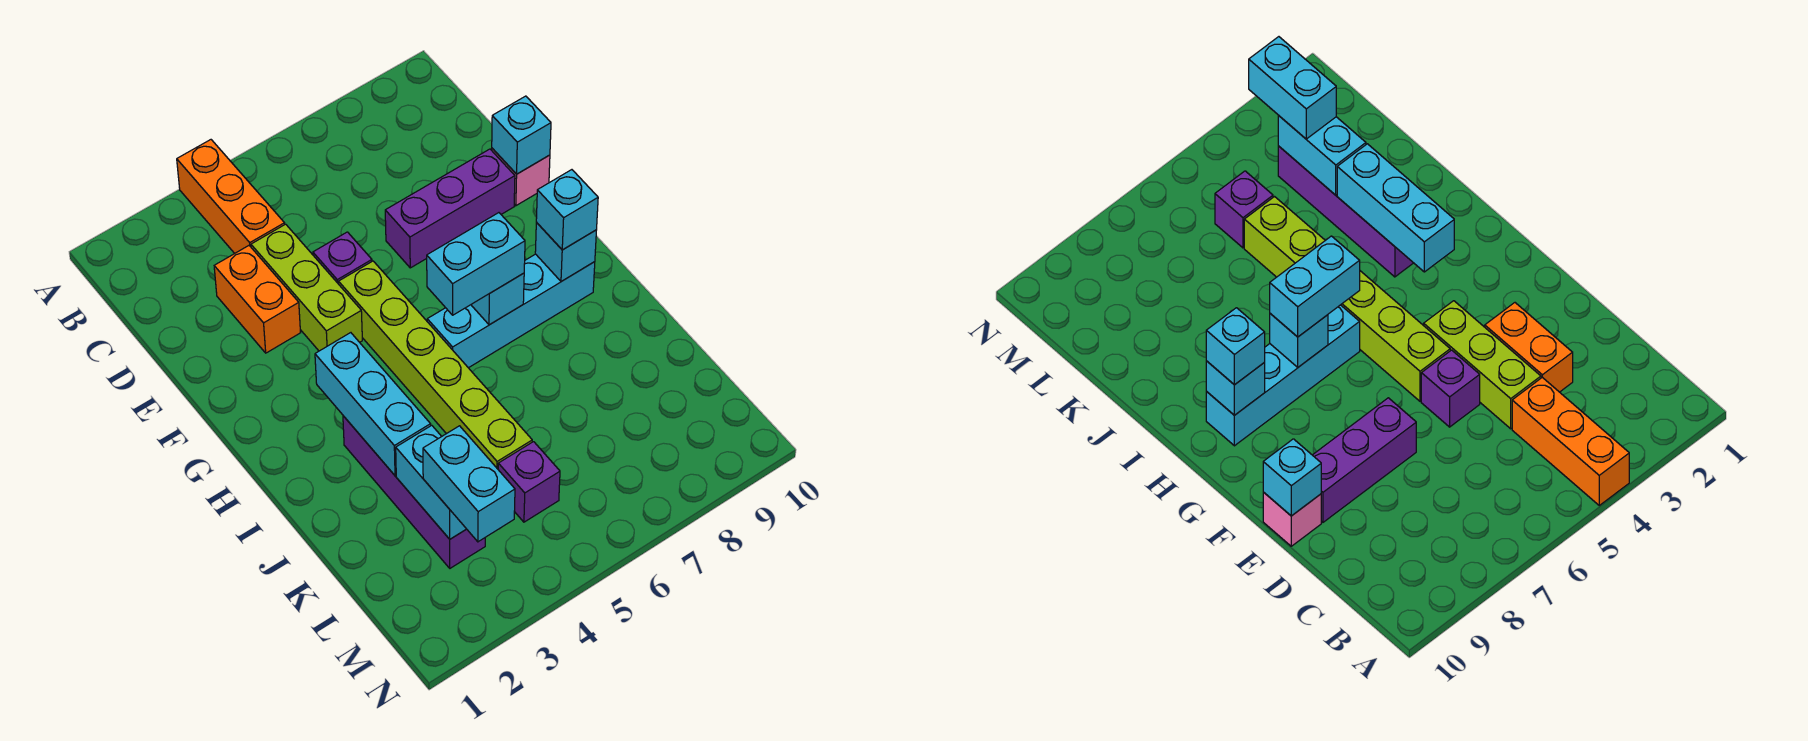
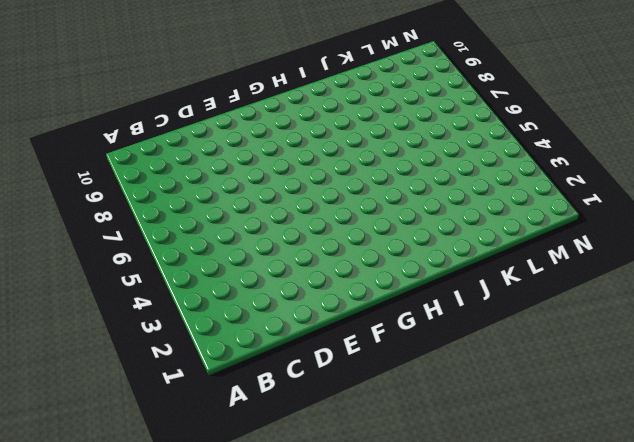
none -> orange brick A4:C4 level 1
none -> orange brick D3:E3 level 1
none -> lime brick D4:F4 level 1

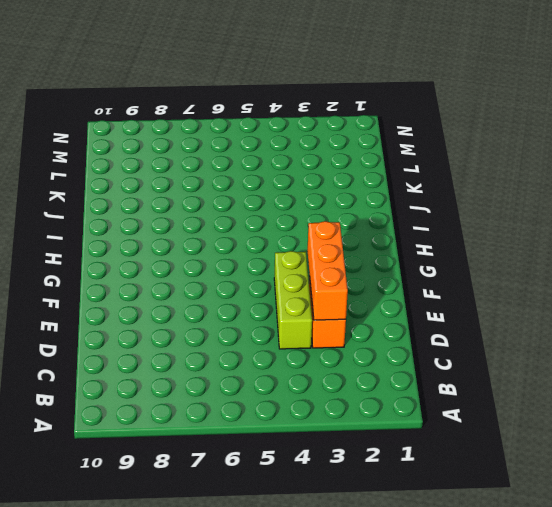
orange brick D3:F3 level 2 -> orange brick A4:C4 level 1
none -> purple brick E5 level 1
none -> purple brick E7:E9 level 1
none -> pink brick E10 level 1

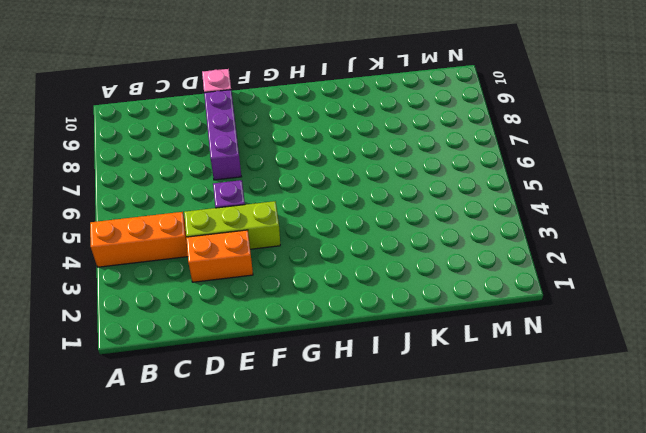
none -> lime brick F5:K5 level 1
none -> cyan brick H6:H9 level 1
none -> purple brick I3:L3 level 1

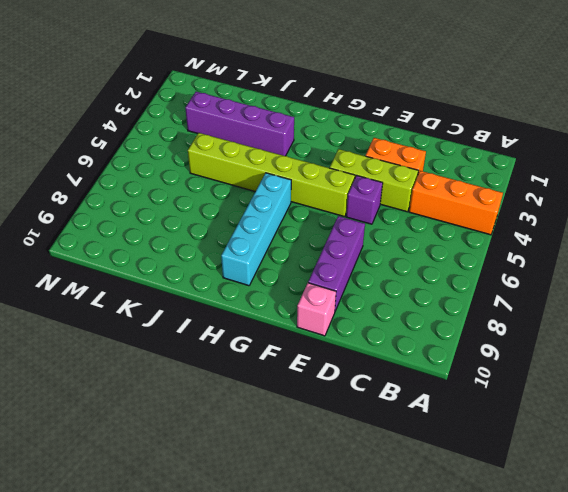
none -> purple brick L5 level 1
none -> cyan brick E10 level 2
none -> cyan brick H3:J3 level 2

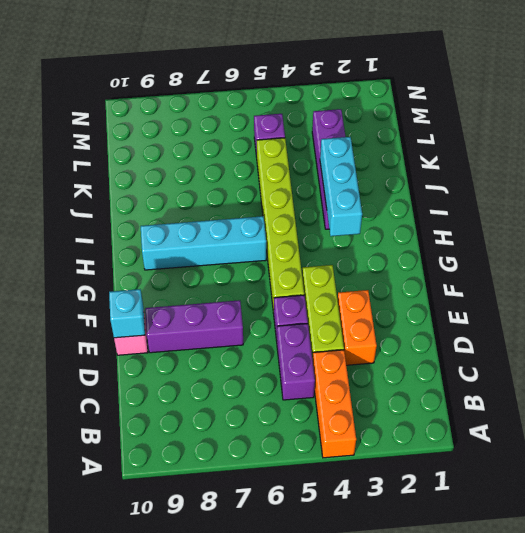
purple brick C5:D5 level 1 -> none
none -> cyan brick H7 level 2
none -> cyan brick H9 level 2
none -> cyan brick K3:L3 level 2

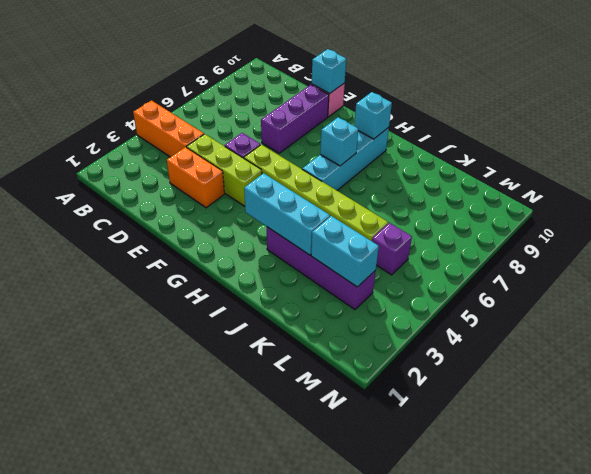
none -> cyan brick H6:H7 level 3
none -> cyan brick H9 level 3
none -> cyan brick L3:M3 level 3

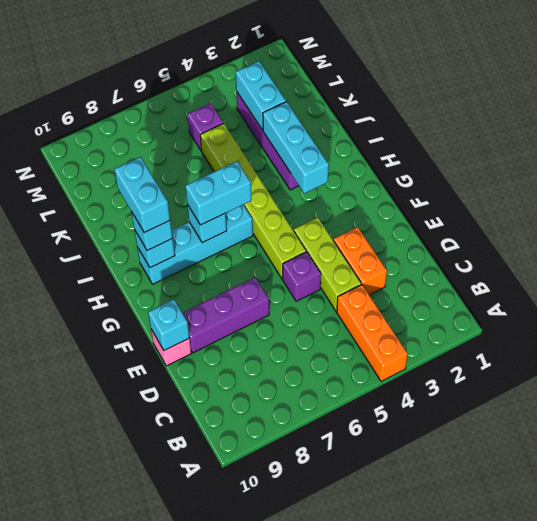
cyan brick H9:I9 level 4 -> cyan brick L3:M3 level 3

